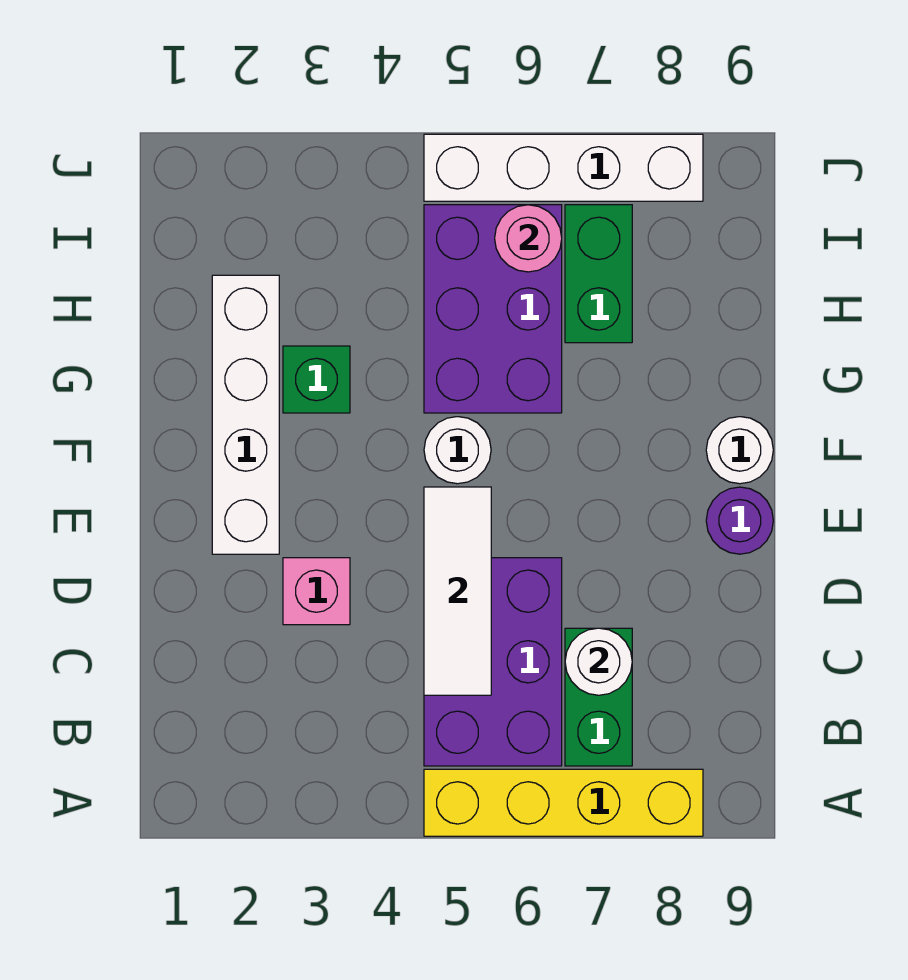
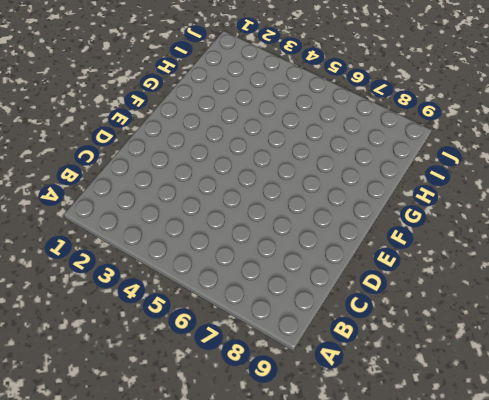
none -> yellow brick A5:A8 level 1
none -> purple brick B5:D6 level 1
none -> green brick B7:C7 level 1

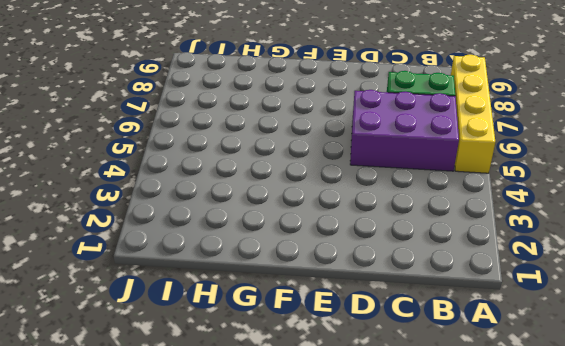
none -> pink brick D3 level 1
none -> white brick E2:H2 level 1
none -> purple round brick E9 level 1

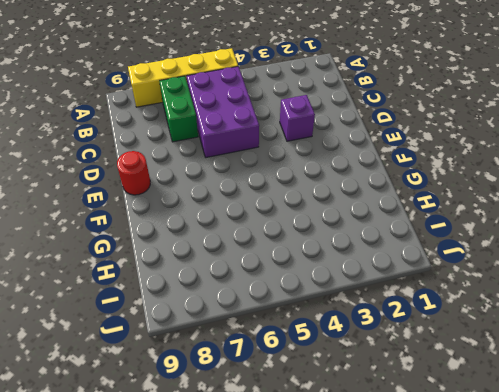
purple brick D3 level 1 -> pink brick D3 level 1
red round brick E9 level 1 -> purple round brick E9 level 1
none -> white brick E2:H2 level 1
none -> white round brick F5 level 1
none -> white round brick F9 level 1

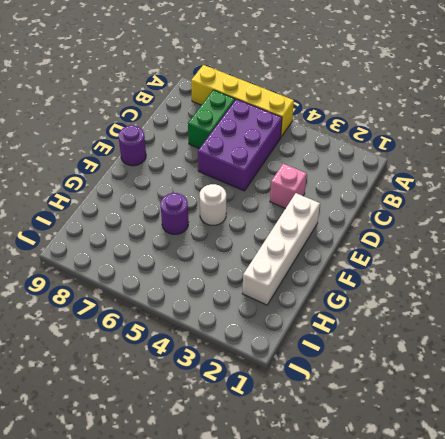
purple round brick G6 level 1 -> purple brick G5:I6 level 1
none -> white round brick F9 level 1
none -> green brick G3 level 1
none -> green brick H7:I7 level 1

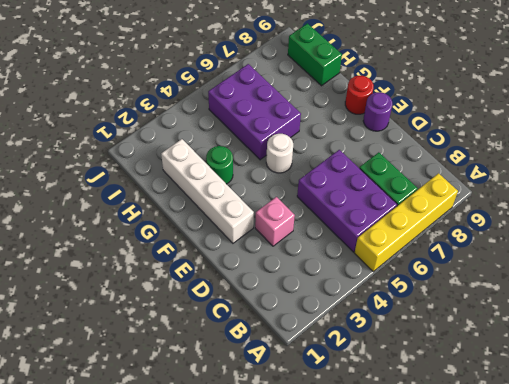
red round brick F9 level 1 -> white round brick F9 level 1
green round brick G3 level 1 -> green brick G3 level 1
green brick H9:I9 level 1 -> green brick H7:I7 level 1
none -> white brick J5:J8 level 1
none -> white tile C5:E5 level 2
none -> white round brick C7 level 2

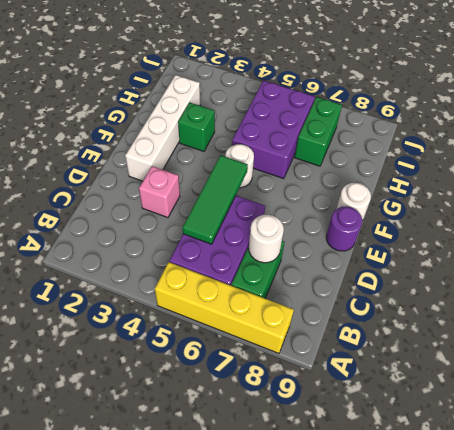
green tile C5:E5 level 2 -> white tile C5:E5 level 2
none -> white brick J5:J8 level 1
none -> pink round brick I6 level 2

